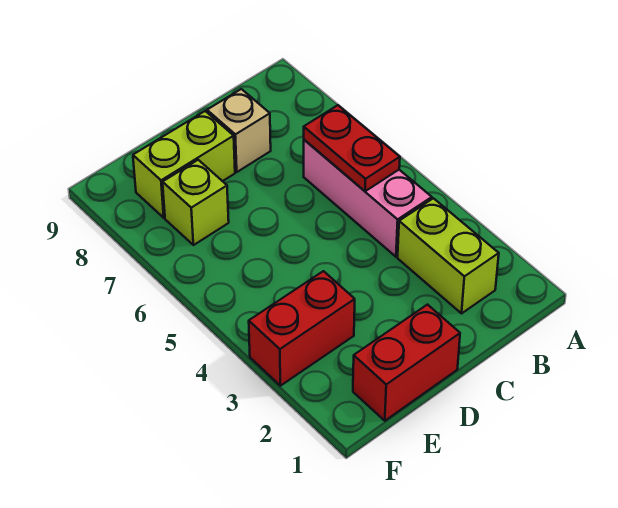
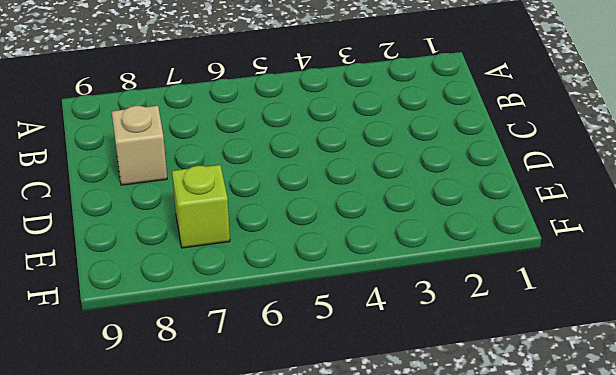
none -> lime brick B2:B3 level 1
none -> pink brick B4:B6 level 1

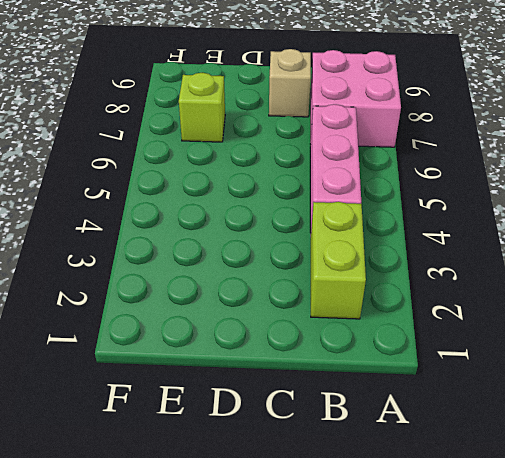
pink brick A7:B8 level 1 -> none
none -> red brick D1:E1 level 1
none -> lime brick D8:E8 level 1

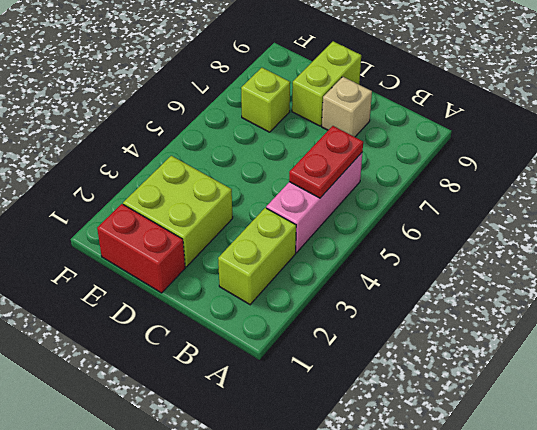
lime brick D2:E3 level 1 -> red brick E3:F3 level 1
lime brick D8:D9 level 1 -> lime brick D8:E8 level 1

